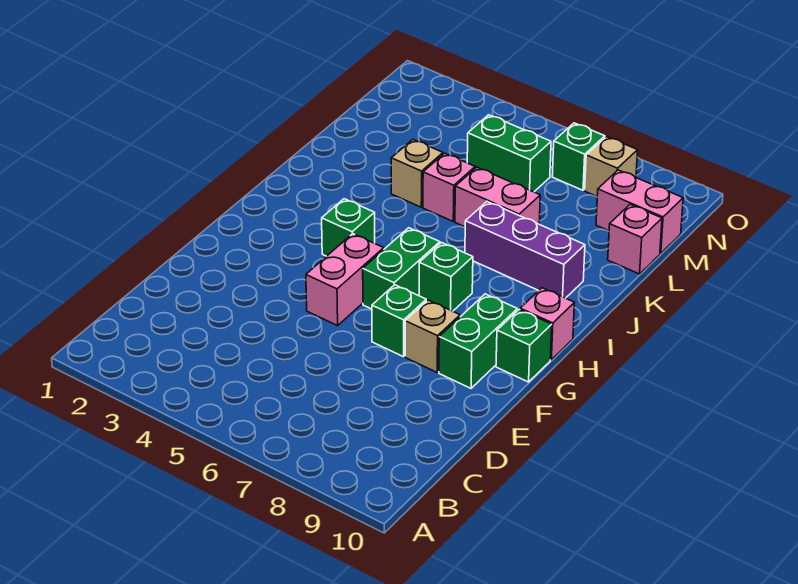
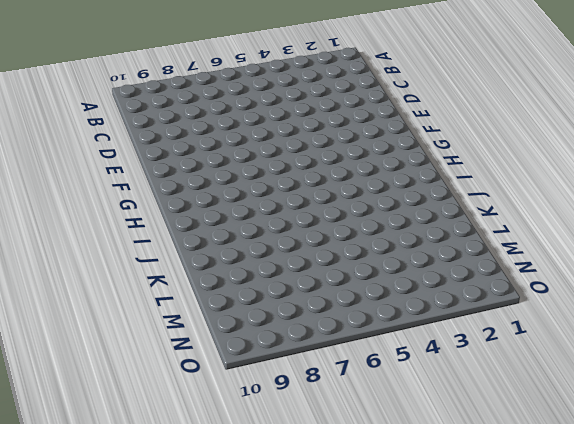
none -> pink brick F5:G5 level 1
none -> green brick F7 level 1
none -> tan brick F8 level 1

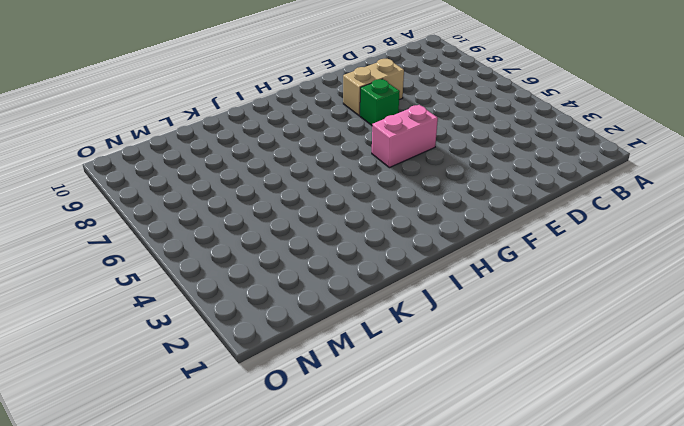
tan brick E8:F8 level 1 -> tan brick F8 level 1
none -> green brick F9:G9 level 1
none -> green brick G6:H6 level 1
none -> green brick G10 level 1

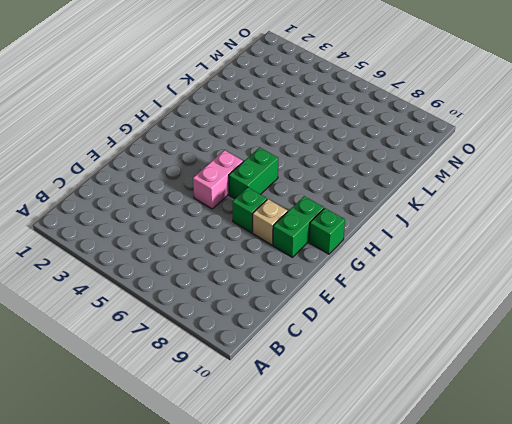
none -> green brick H4 level 1
none -> green brick H7 level 1
none -> pink brick H10 level 1

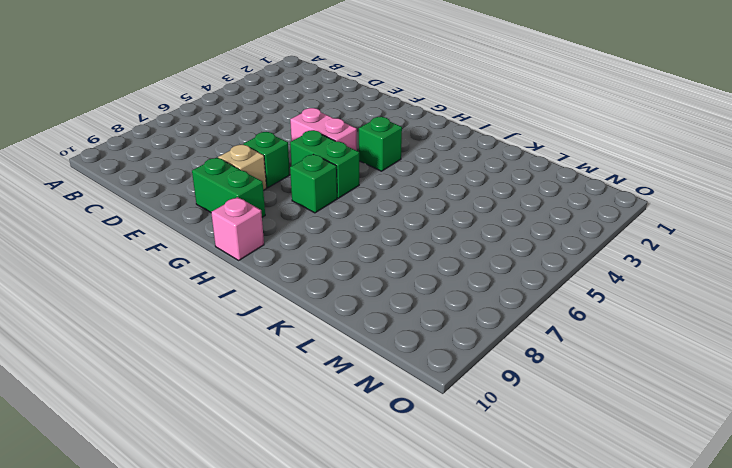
none -> green brick G10 level 1
none -> purple brick J7:J9 level 1
none -> tan brick K4 level 1

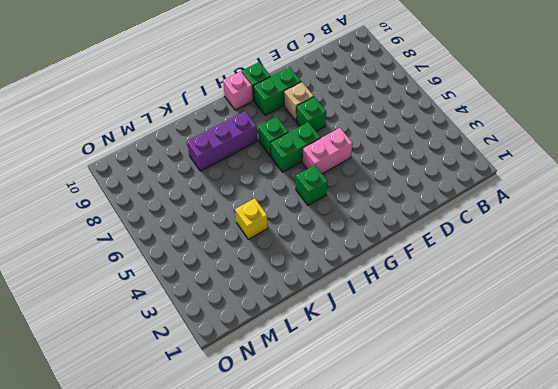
purple brick I8:K8 level 1 -> purple brick J7:J9 level 1
yellow brick K4 level 1 -> tan brick K4 level 1
none -> pink brick K5 level 1
none -> pink brick K6:K7 level 1
none -> pink brick L10 level 1

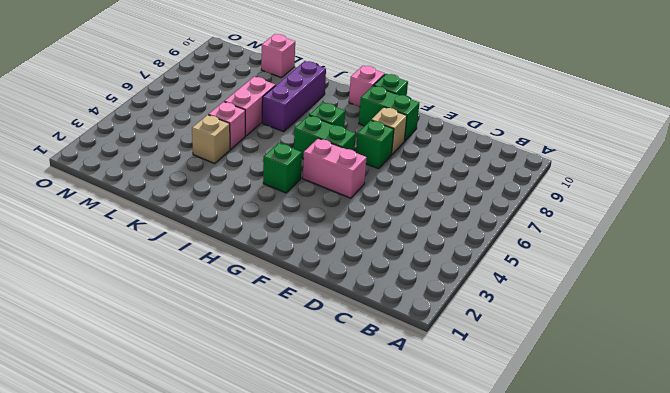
none -> green brick M5:M6 level 1
none -> pink brick M9:M10 level 1
none -> green brick N7 level 1

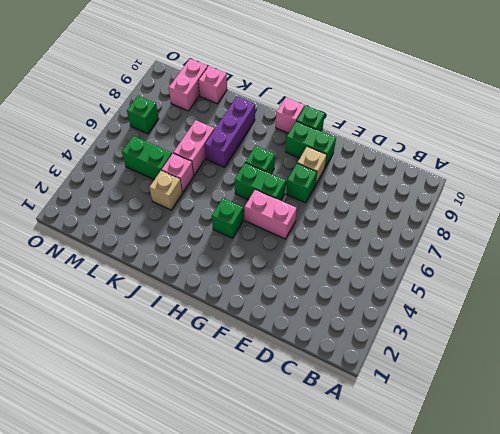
green brick L5:M5 level 1 -> green brick M5:M6 level 1
none -> tan brick N8 level 1

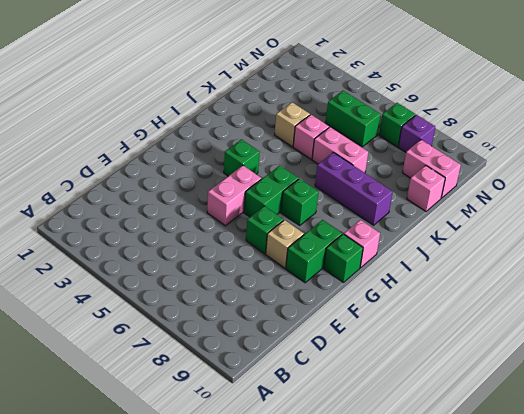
purple brick N8 level 1 -> tan brick N8 level 1

